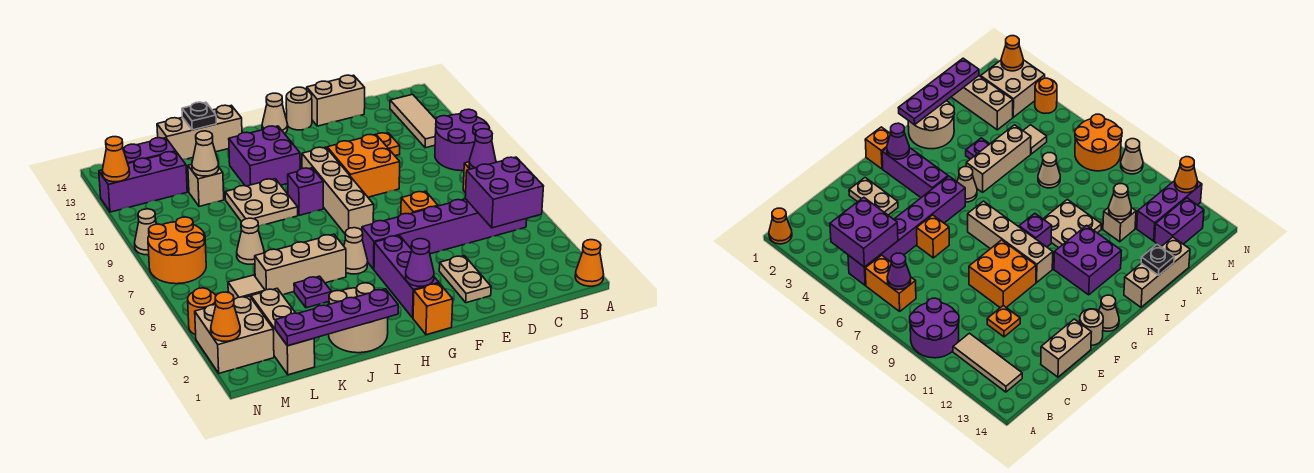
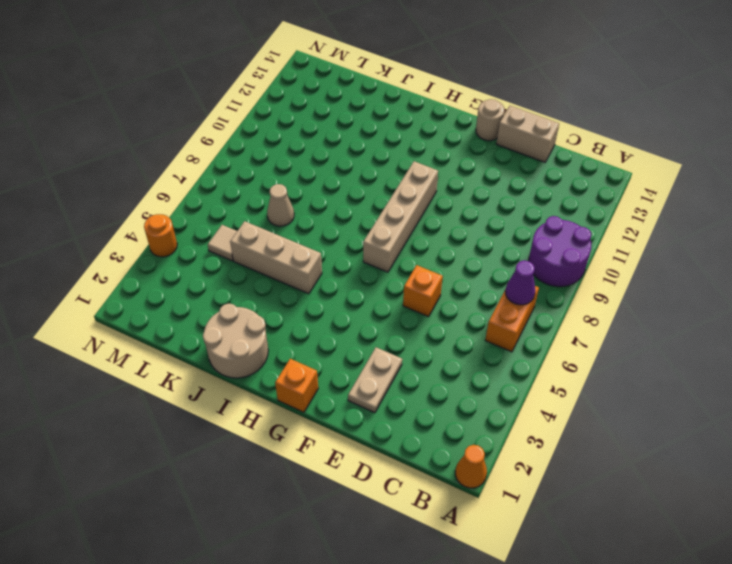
none -> purple brick B5:G5 level 1
none -> tan tile B11:B13 level 1
none -> orange plate D11 level 1
none -> orange brick E9:F10 level 1

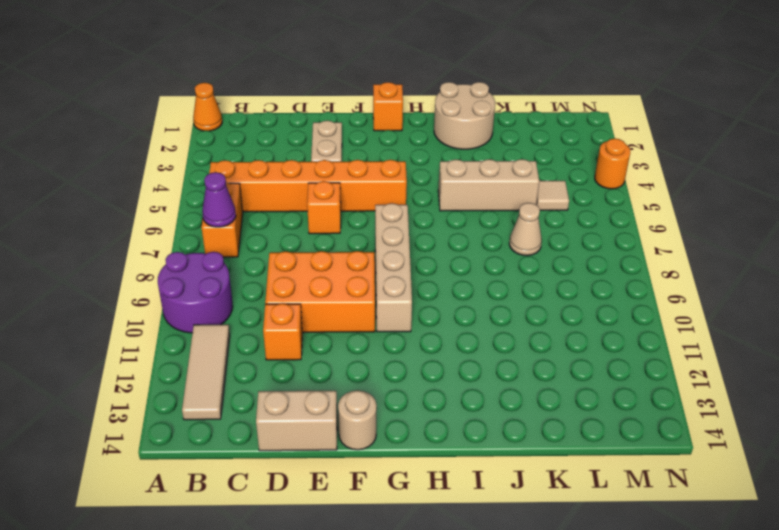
orange brick B5:G5 level 1 -> purple brick B5:G5 level 1
orange brick D9:F10 level 1 -> orange brick E9:F10 level 1
orange brick D11 level 1 -> orange plate D11 level 1
none -> purple brick G2:G4 level 1
none -> tan cone G14 level 1
none -> tan cone H5 level 1
none -> purple brick H9 level 1

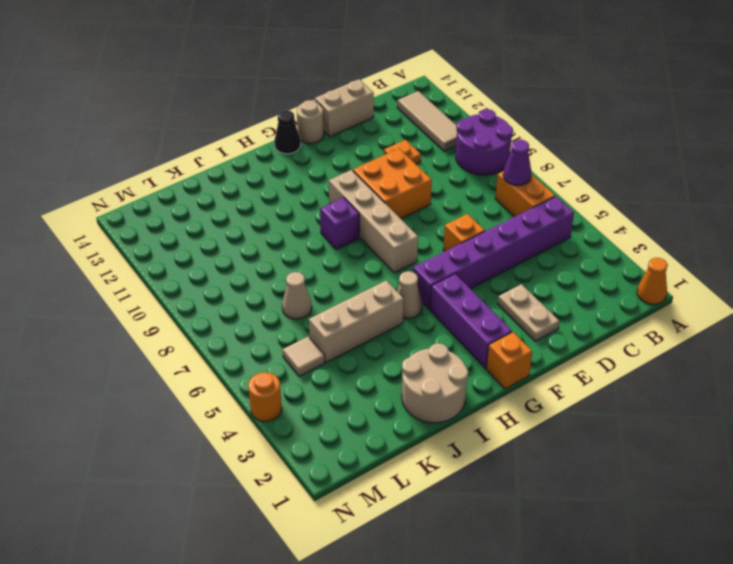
black cone G14 level 1 -> tan cone G14 level 1
none -> purple brick H11:I12 level 1
none -> tan plate I9:J10 level 1
none -> tan brick I14:K14 level 1
none -> purple plate J4 level 1

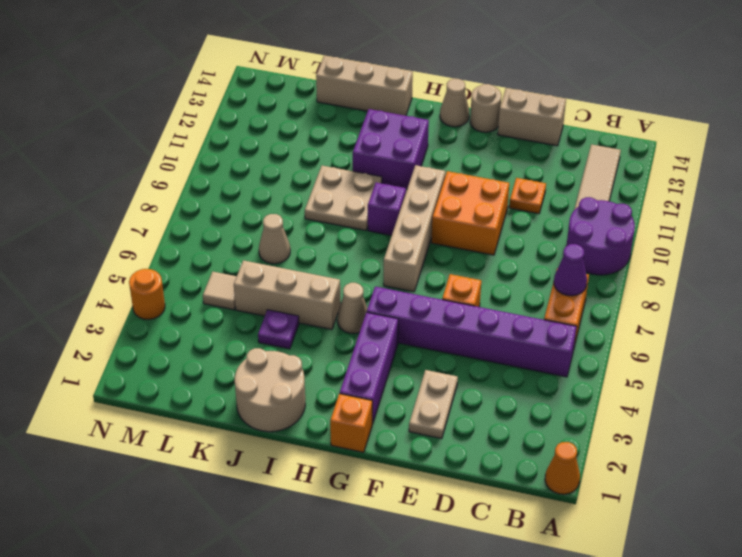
none -> tan brick K11 level 1
none -> tan brick L1:L3 level 1
none -> purple brick L12:N12 level 1
none -> purple brick L13:M13 level 1

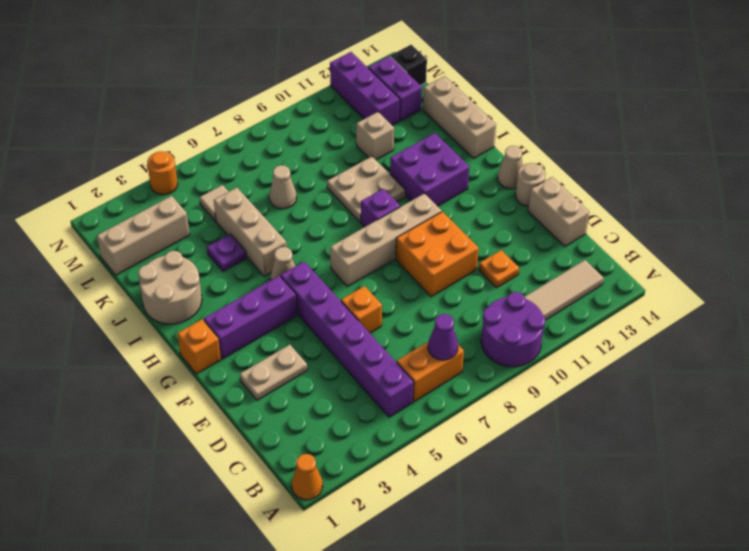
black brick M14 level 1 -> none
none -> tan brick M2:N3 level 1
none -> orange round brick M7:N8 level 1
none -> tan cone N9 level 1
none -> purple brick B4:C5 level 2

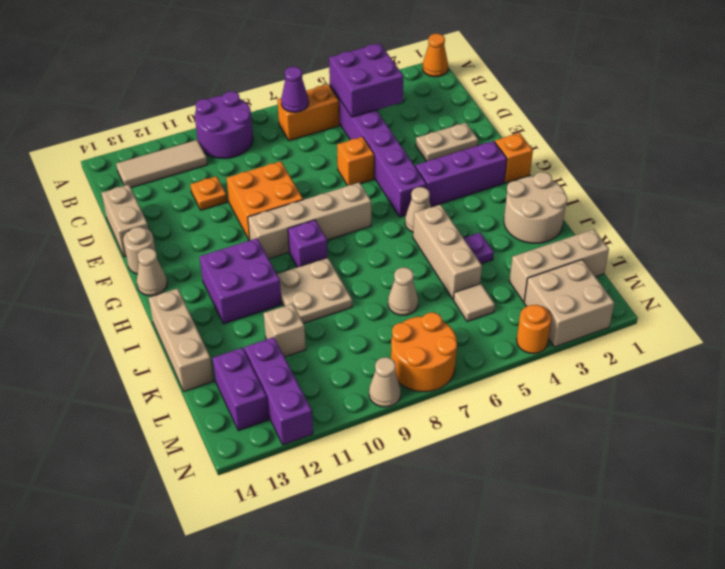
none -> purple cone G2 level 2
none -> purple plate I1:L1 level 2
none -> black plate J14 level 2
none -> tan cone K11 level 2

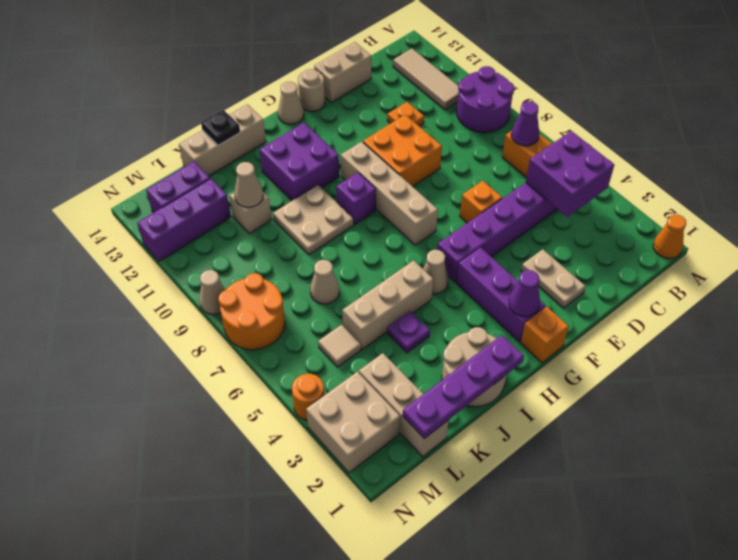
none -> orange cone N2 level 2
none -> orange cone N12 level 2

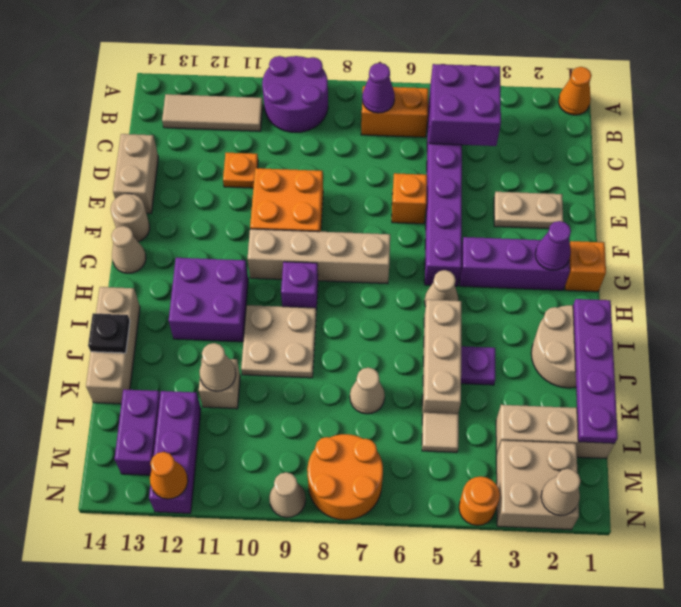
tan cone N2 level 2 -> orange cone N2 level 2

